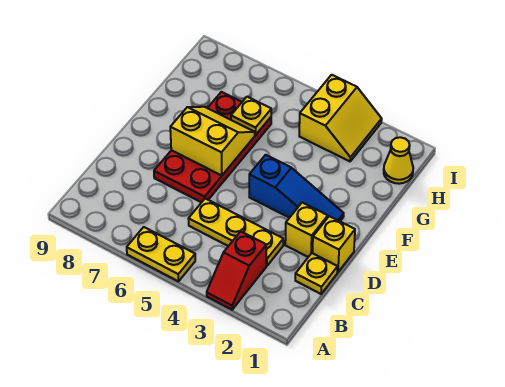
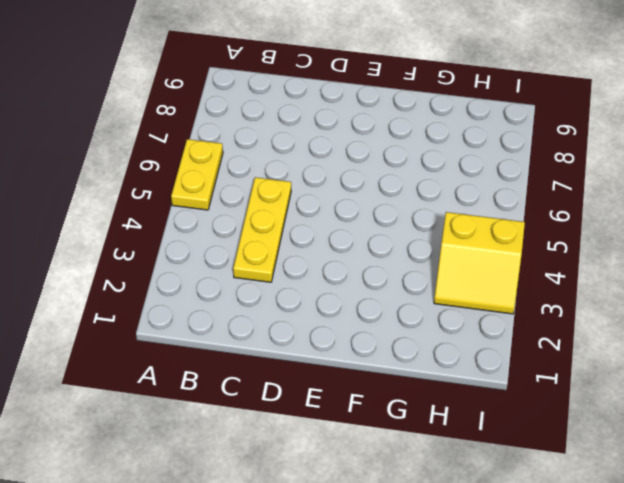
none -> red slope A3:B3 level 1 top B
none -> yellow plate C1 level 1
none -> yellow brick D1 level 1

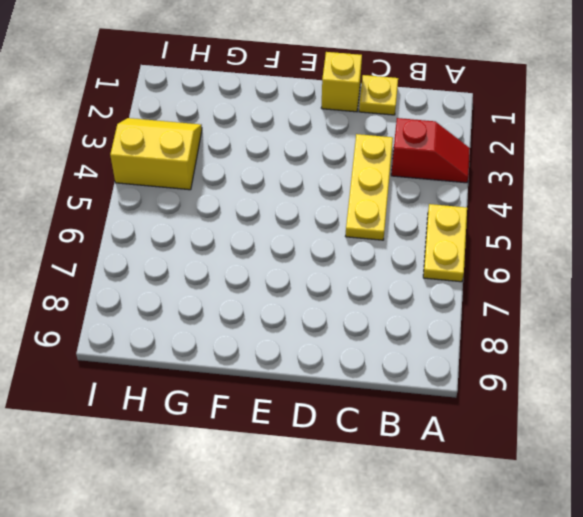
none -> yellow brick D2 level 1
none -> red plate D6:G7 level 1
none -> blue slope E2:E4 level 1 top 4

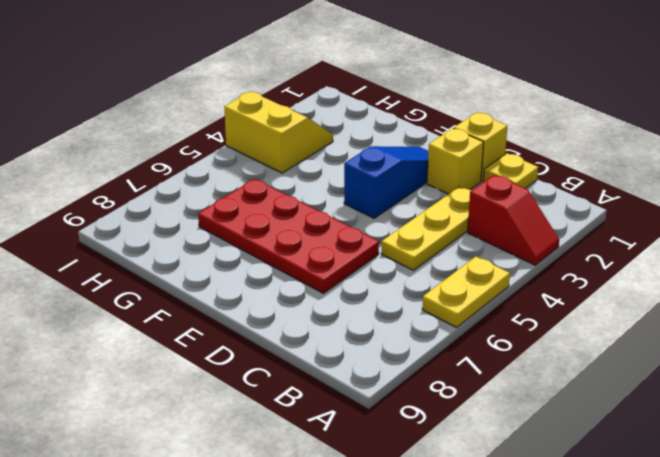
none -> yellow cone H1 level 1
none -> yellow slope E6:F7 level 2 top E
none -> yellow plate G6 level 2

